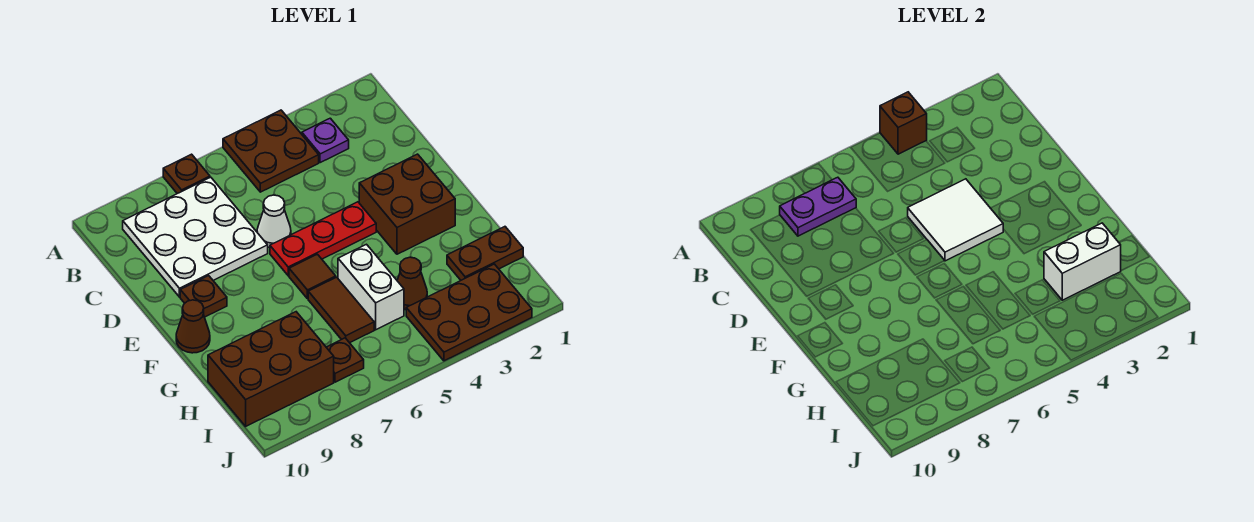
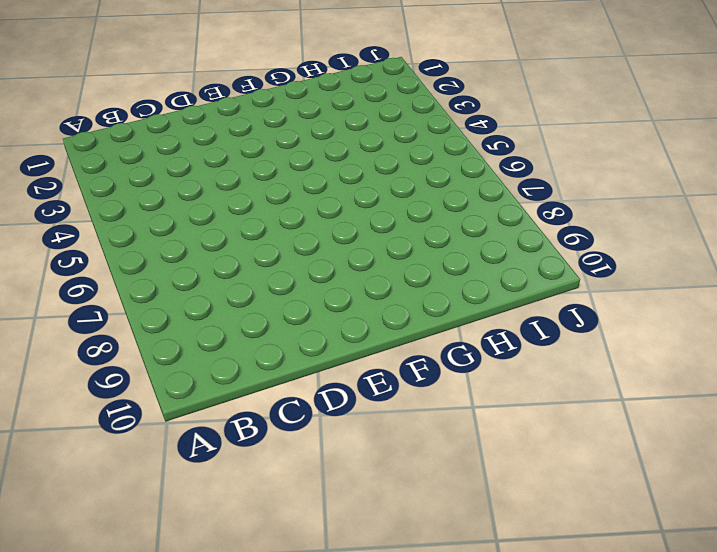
none -> brown plate A4:B5 level 1
none -> brown plate A7 level 1
none -> purple plate B3 level 1

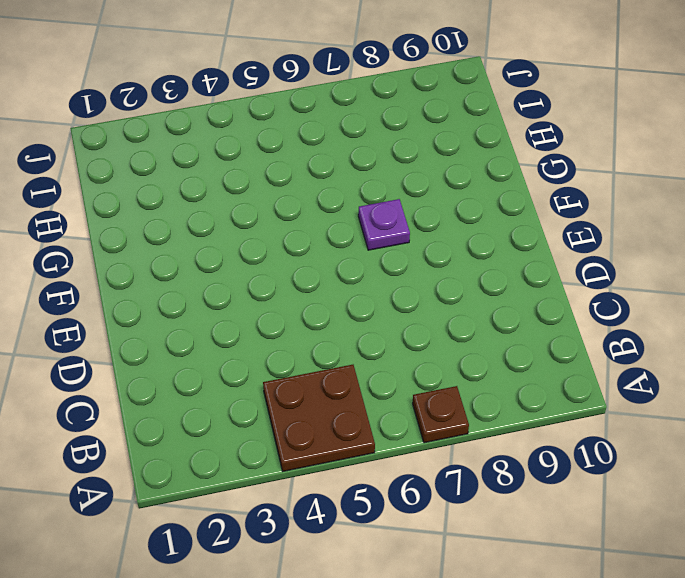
purple plate F7 level 1 -> purple plate B3 level 1
none -> white plate B7:D9 level 1
none -> white cone D6 level 1
none -> brown brick E2:F3 level 1

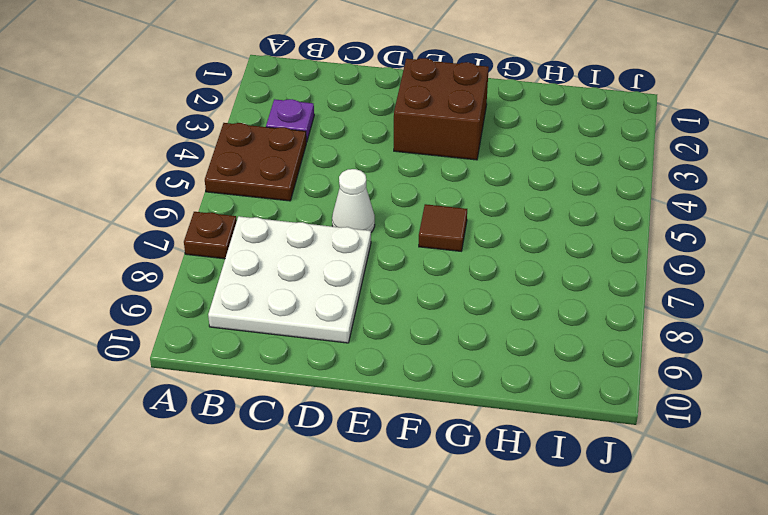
none -> red plate E4:E6 level 1
none -> brown plate E9 level 1
none -> brown cone F10 level 1

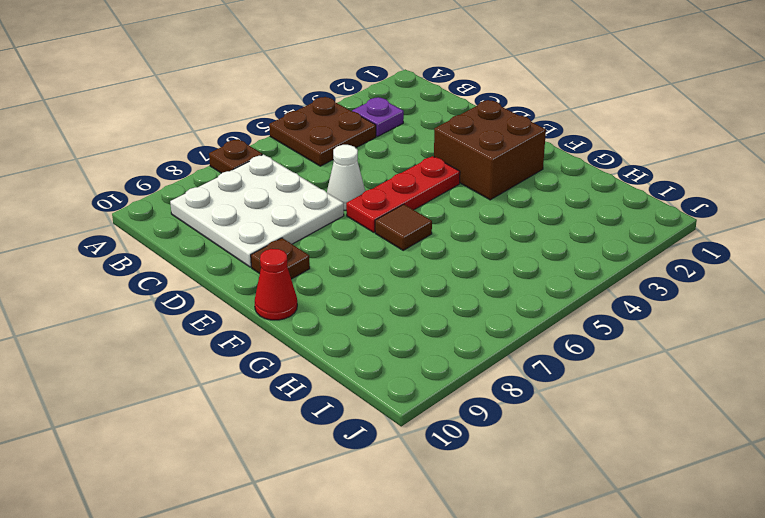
red cone F10 level 1 -> brown cone F10 level 1
none -> white brick G5:H5 level 1
none -> brown tile G6:H6 level 1
none -> brown plate H1:H2 level 1

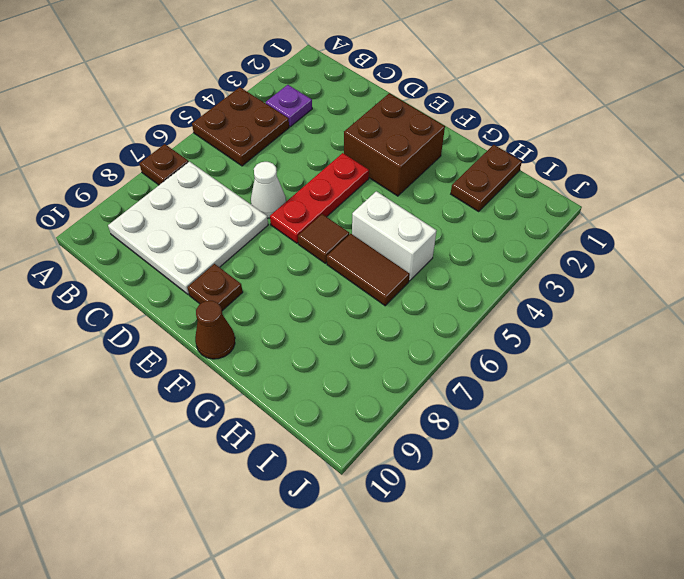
none -> brown cone H4 level 1
none -> brown brick H8:I10 level 1
none -> brown plate I2:J4 level 1

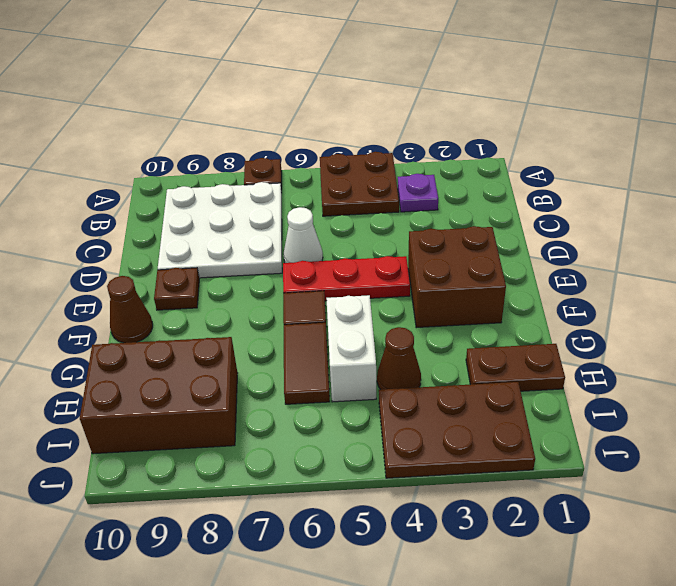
none -> brown plate I7 level 1
none -> brown brick A4 level 2
none -> purple plate B7:B8 level 2

